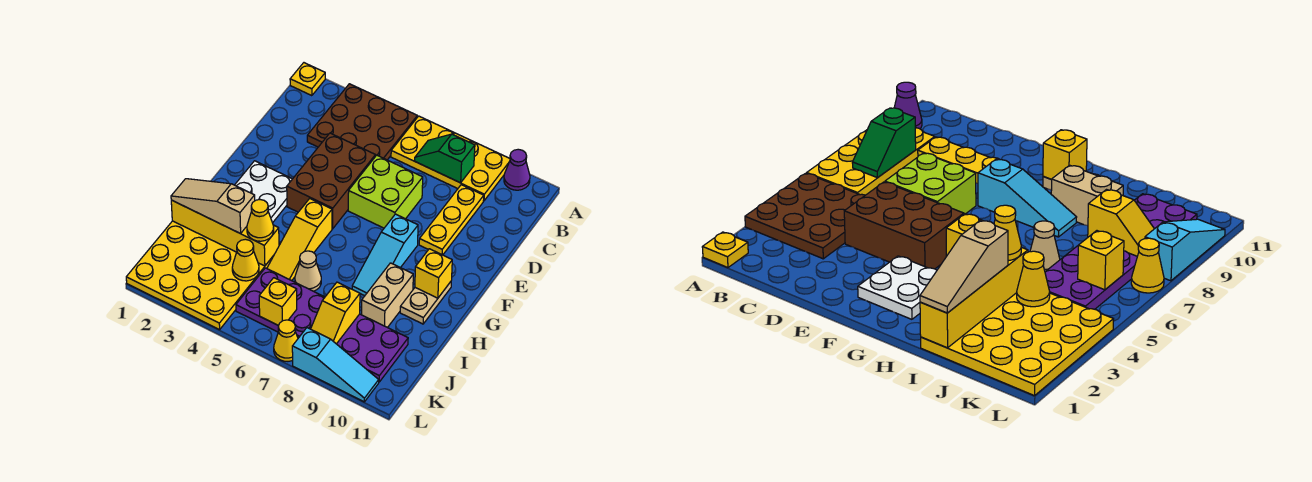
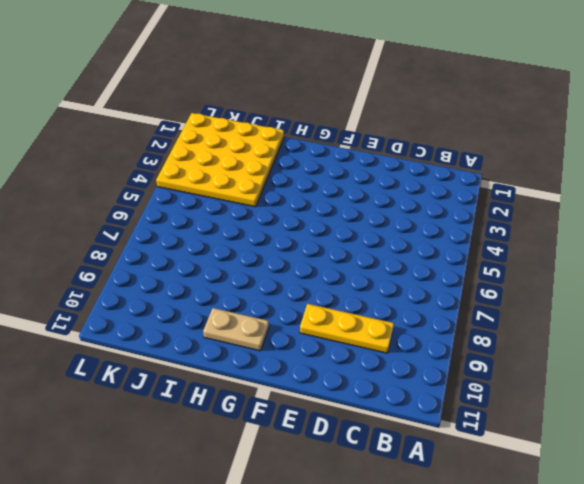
none -> yellow plate A1 level 1
none -> brown plate A3:C5 level 1
none -> yellow plate A6:B9 level 1

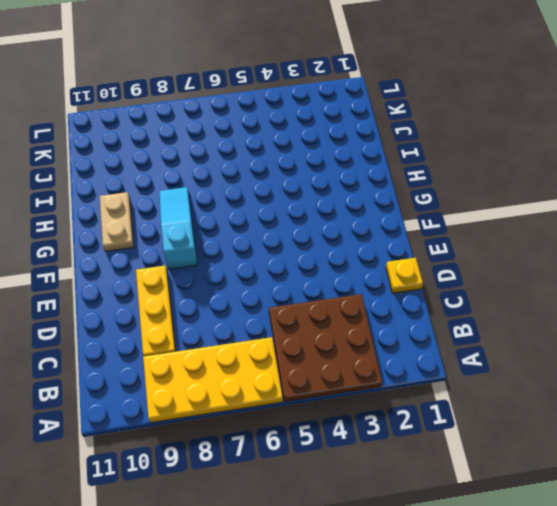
yellow plate D1 level 1 -> yellow plate A1 level 1
none -> purple cone A10 level 1
none -> brown brick D4:F5 level 1
none -> lime brick D6:E7 level 1

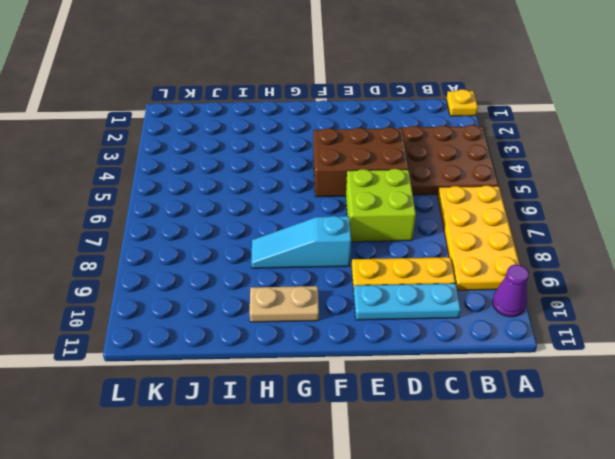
cyan plate C10:E10 level 1 -> none
none -> white plate F2:G3 level 1
none -> yellow slope G5:I5 level 1 top G
none -> tan brick H9:I9 level 1

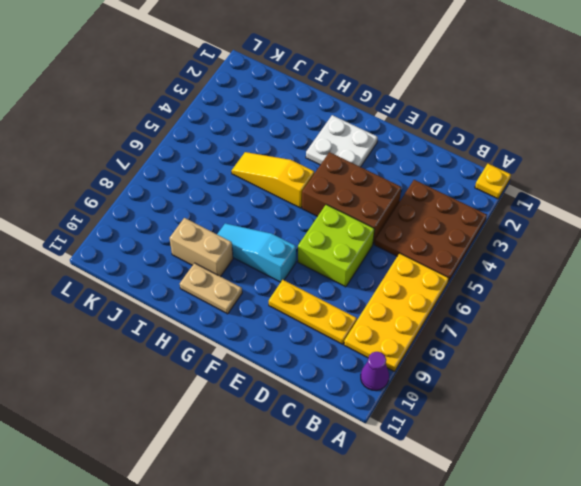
none -> yellow plate I1:L4 level 1
none -> tan cone I6 level 1
none -> purple plate J5:K10 level 1

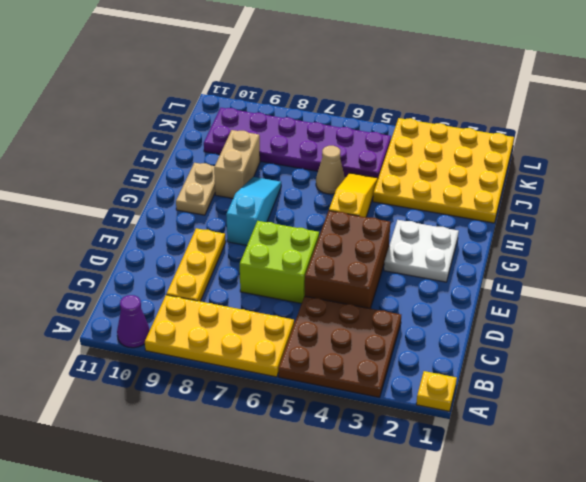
none -> yellow cone L7 level 1
none -> cyan slope L8:L10 level 1 top 8
none -> green slope B7:B8 level 2 top 8

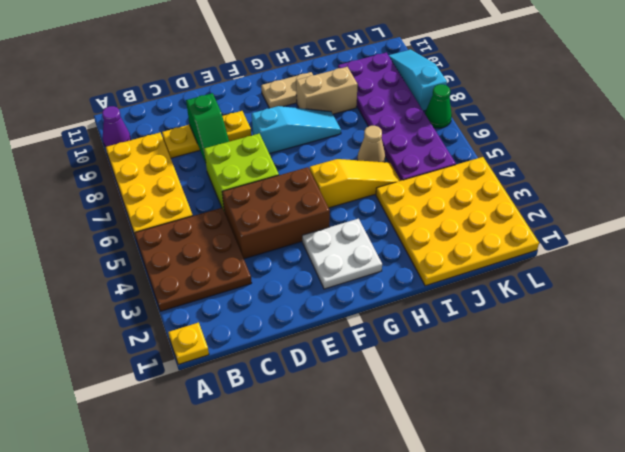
green slope D8:D9 level 2 top 9 -> green slope B7:B8 level 2 top 8
green cone L7 level 1 -> yellow cone L7 level 1
none -> yellow brick G10 level 2
none -> yellow brick I1:I4 level 2
none -> yellow cone J4 level 2

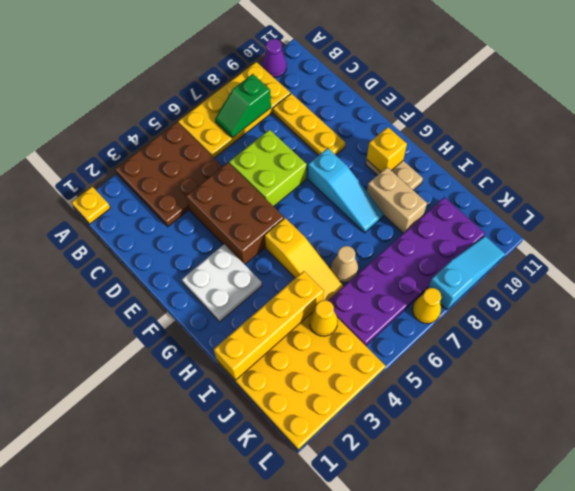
none -> yellow slope J8:K8 level 2 top J
none -> yellow brick K6 level 2
none -> tan slope I1:I3 level 3 top 3

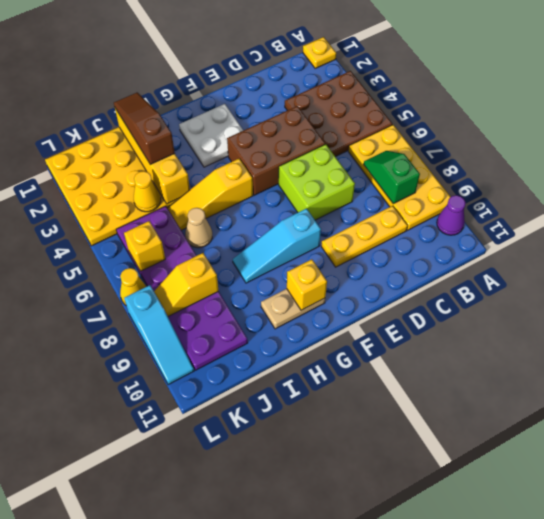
brown slope I1:I3 level 3 top 3 -> tan slope I1:I3 level 3 top 3
none -> tan brick H9:I9 level 1
none -> yellow cone I4 level 3

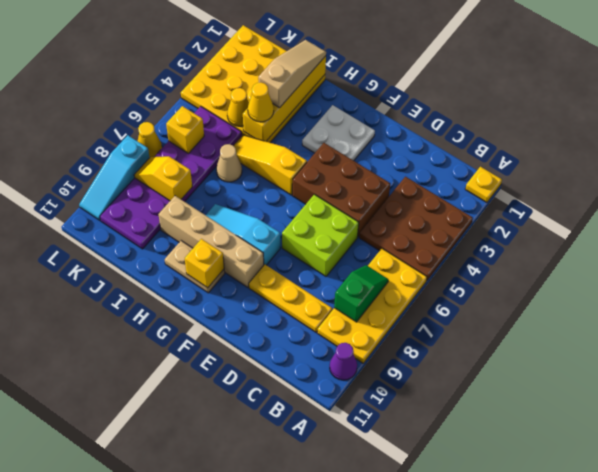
tan brick F9:I9 level 1 -> tan brick H9:I9 level 1

